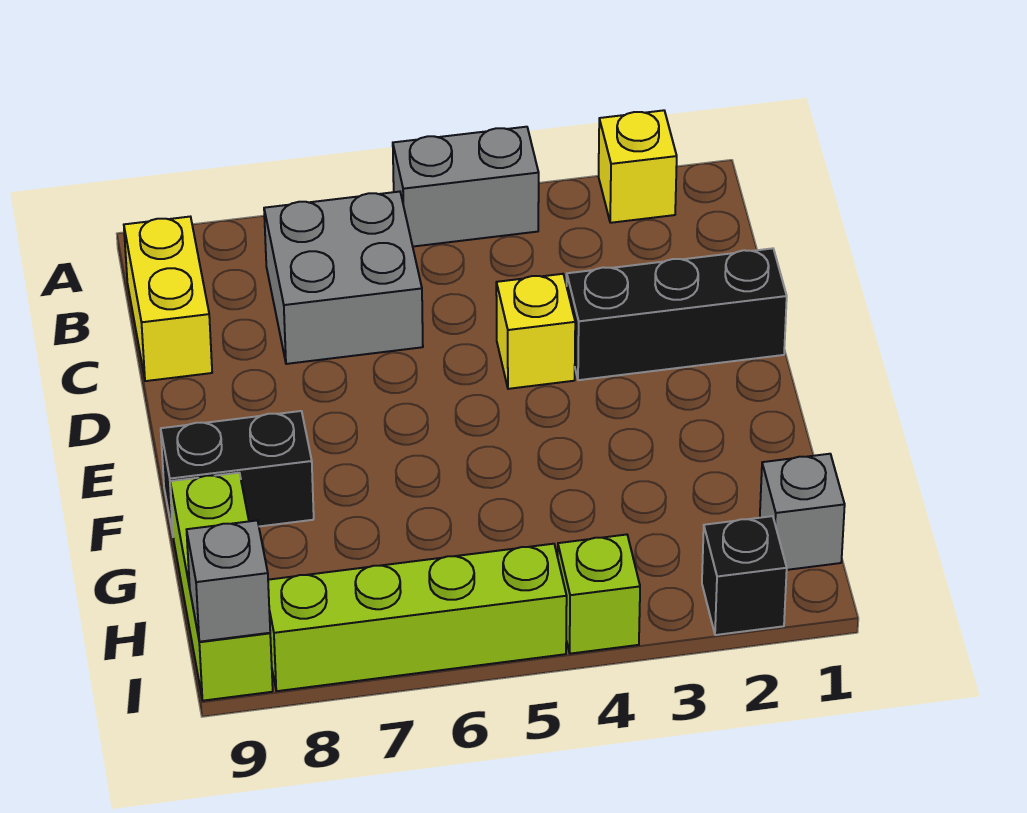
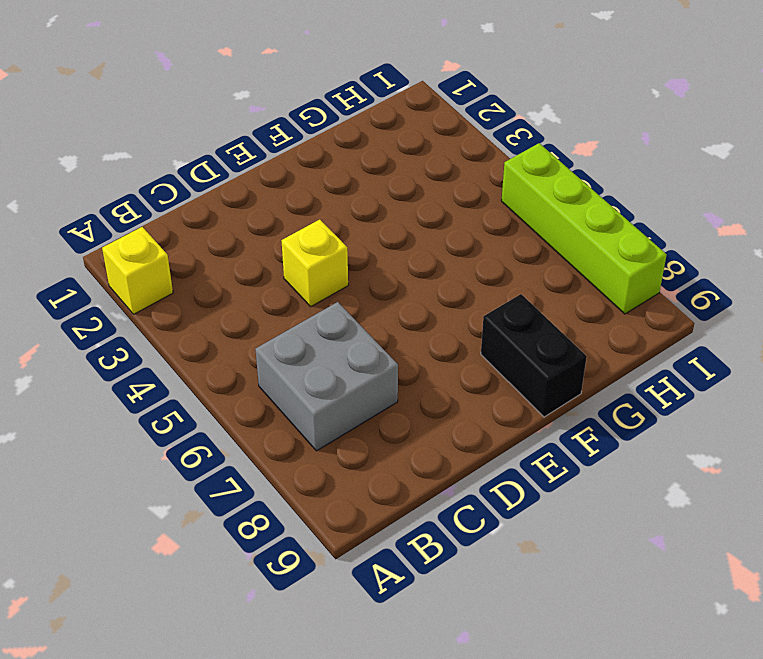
none -> grey brick A4:A5 level 1
none -> yellow brick B9:C9 level 1
none -> black brick D1:D3 level 1

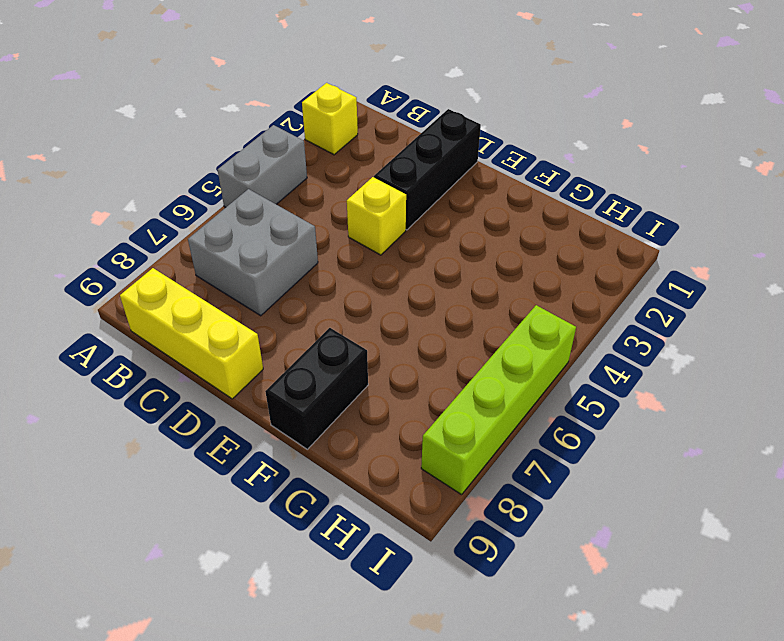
yellow brick B9:D9 level 1 -> yellow brick B9:C9 level 1
none -> lime brick G9:I9 level 1
none -> grey brick H1 level 1
none -> black brick I2 level 1

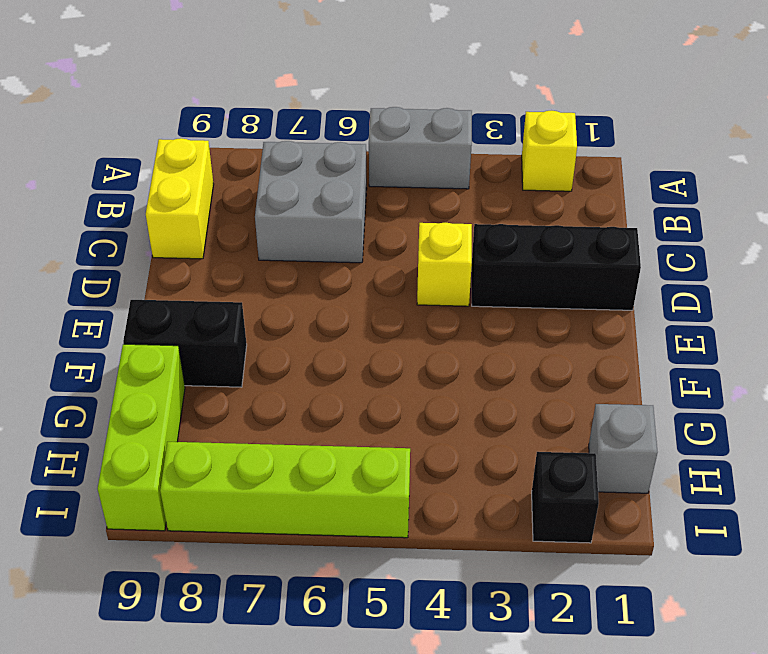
none -> lime brick I4 level 1
none -> grey brick I9 level 2

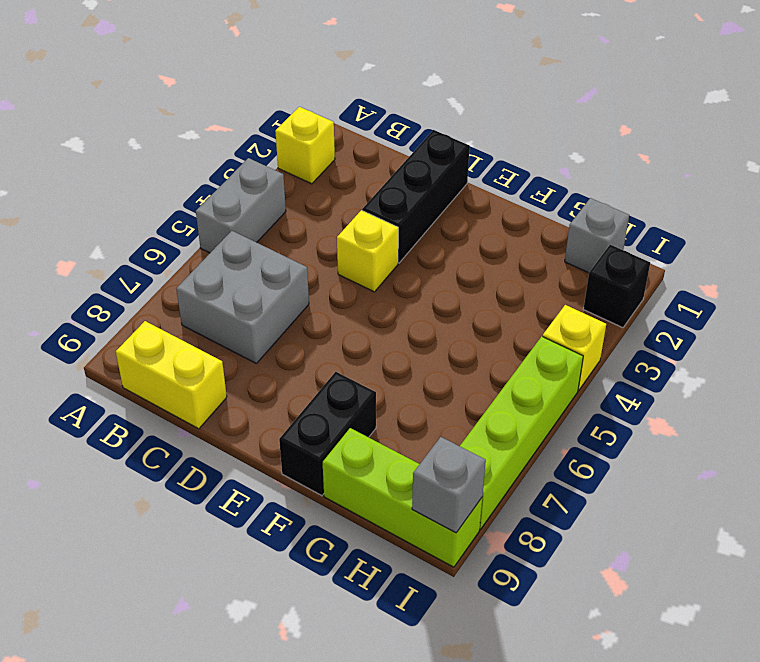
yellow brick I4 level 1 -> lime brick I4 level 1

